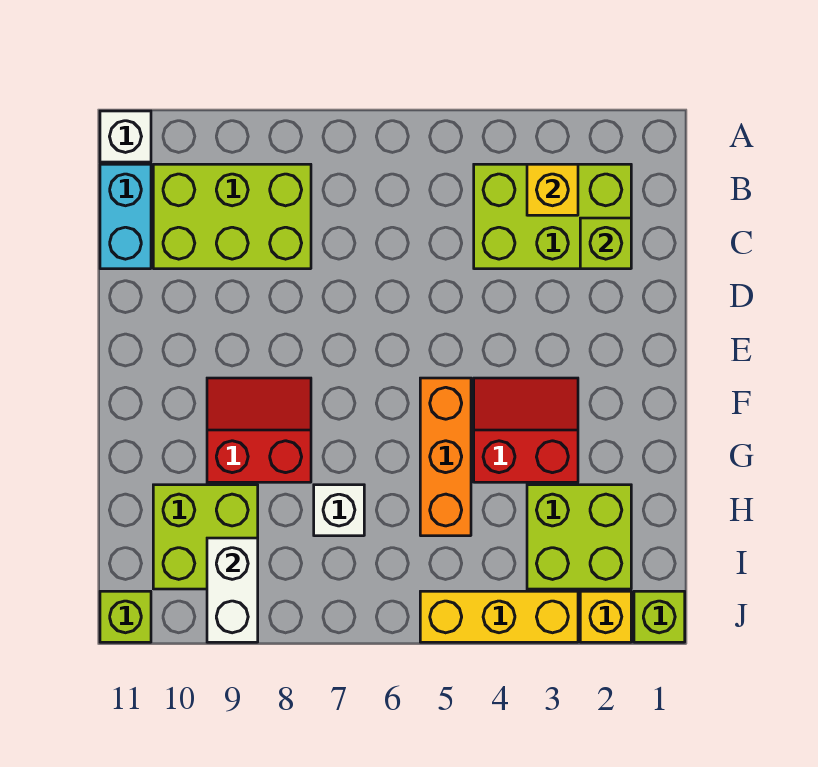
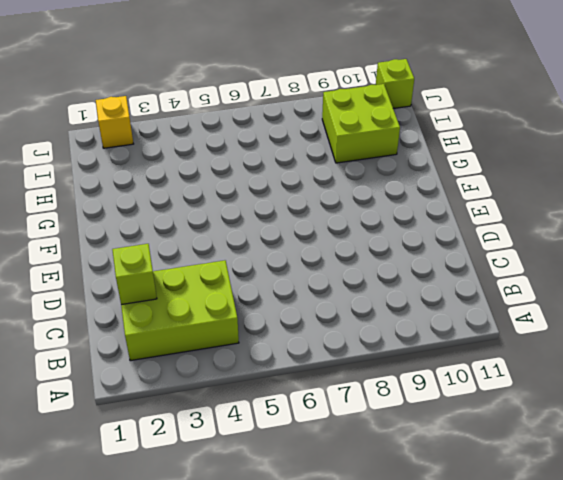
none -> white brick A11 level 1
none -> lime brick B8:C10 level 1
none -> cyan brick B11:C11 level 1

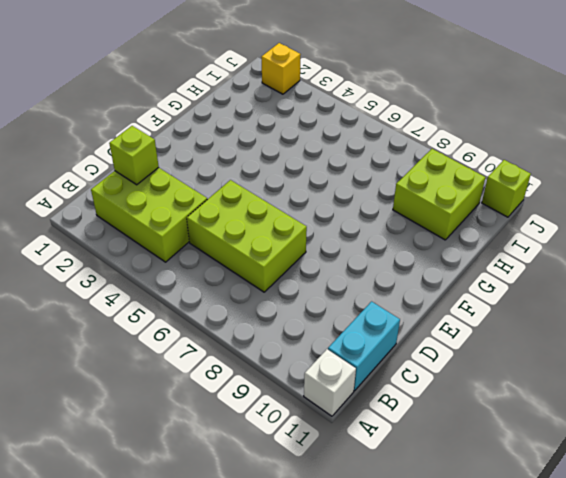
lime brick C5:D7 level 1 -> lime brick B8:C10 level 1
none -> red slope F3:G4 level 1 top G
none -> orange brick F5:H5 level 1
none -> red slope F8:G9 level 1 top G

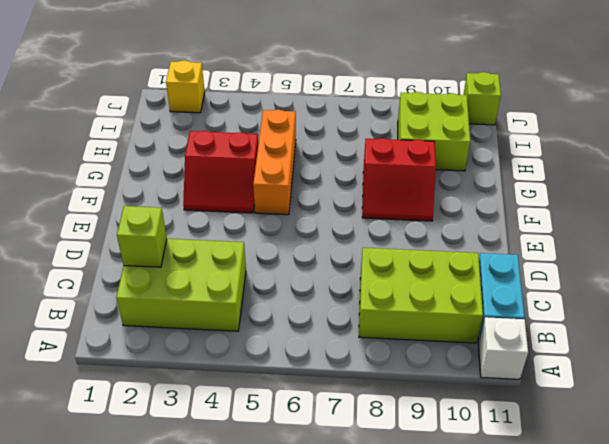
none -> lime brick H2:I3 level 1
none -> white brick H7 level 1
none -> lime brick J1 level 1

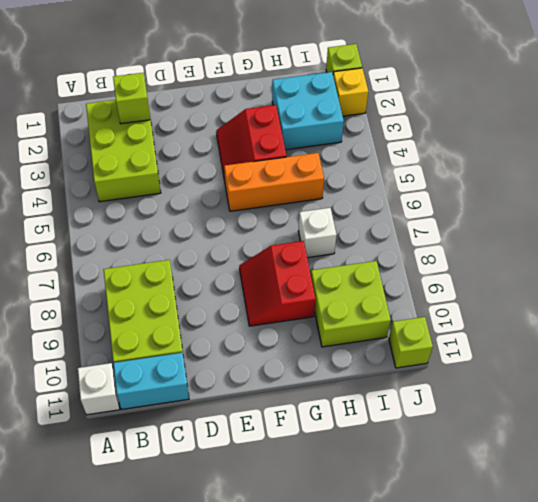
cyan brick H2:I3 level 1 -> lime brick H2:I3 level 1
none -> yellow brick J3:J5 level 1
none -> yellow brick B3 level 2
none -> white brick I9:J9 level 2

